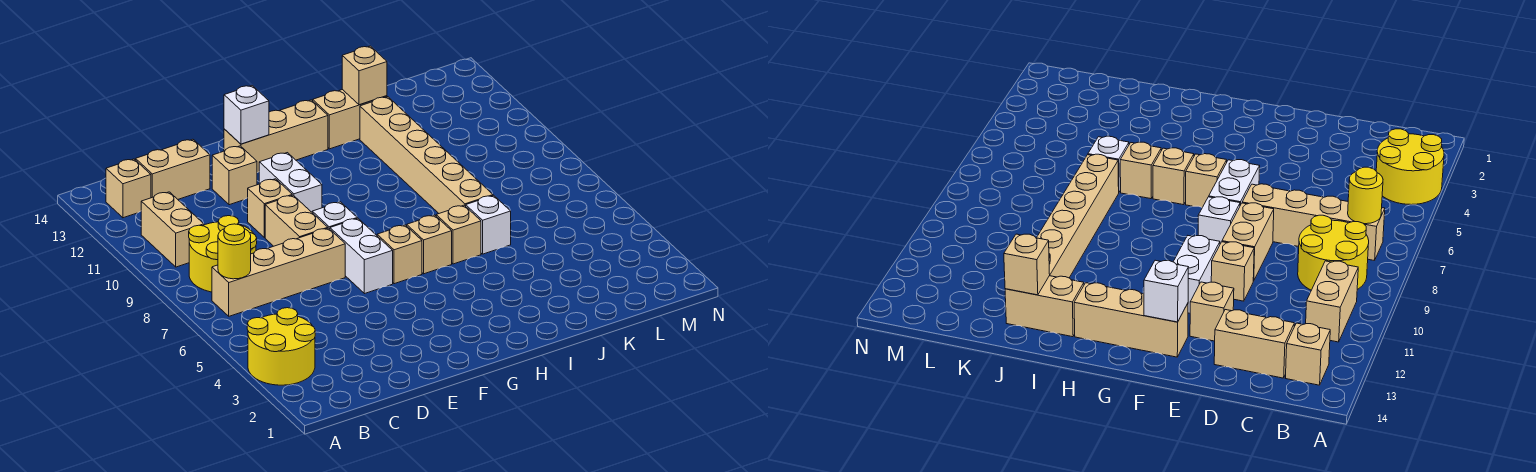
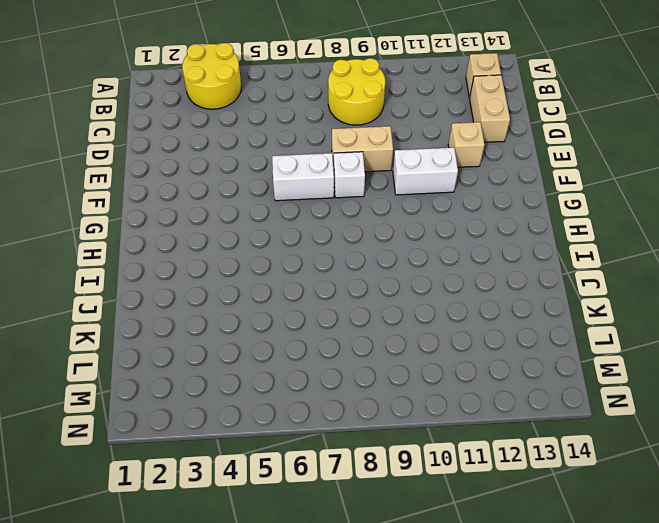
none -> tan brick B7:E7 level 1
none -> tan brick B10:B11 level 1
none -> tan brick E10 level 1

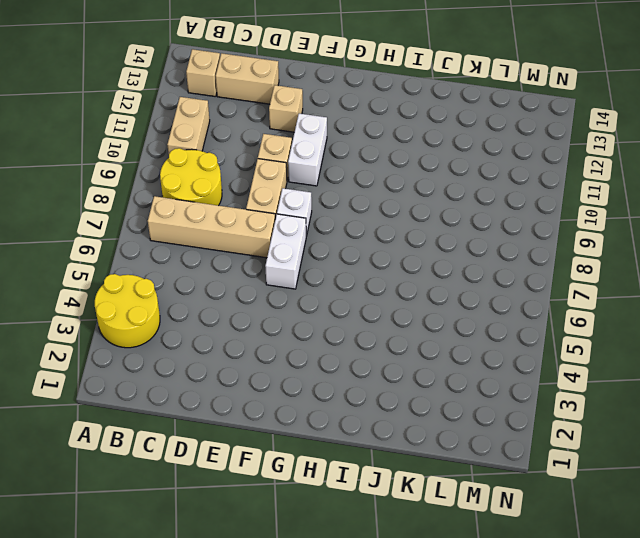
none -> tan brick F13:H13 level 1
none -> tan brick G6 level 1
none -> tan brick H6 level 1

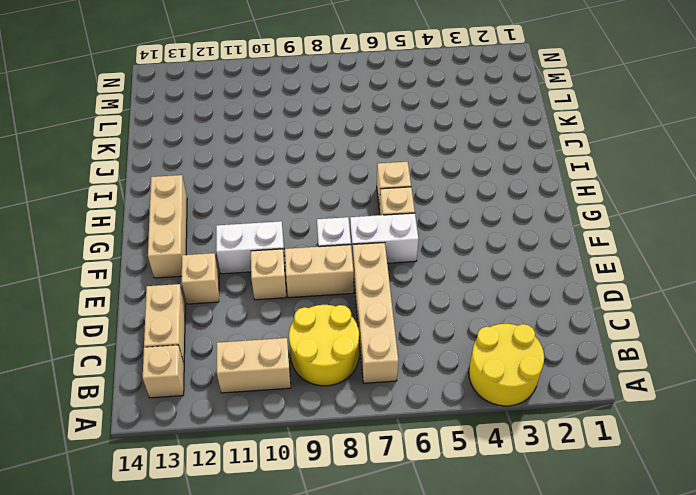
none -> tan brick I6 level 1
none -> tan brick I13:J13 level 1
none -> white brick J6 level 1

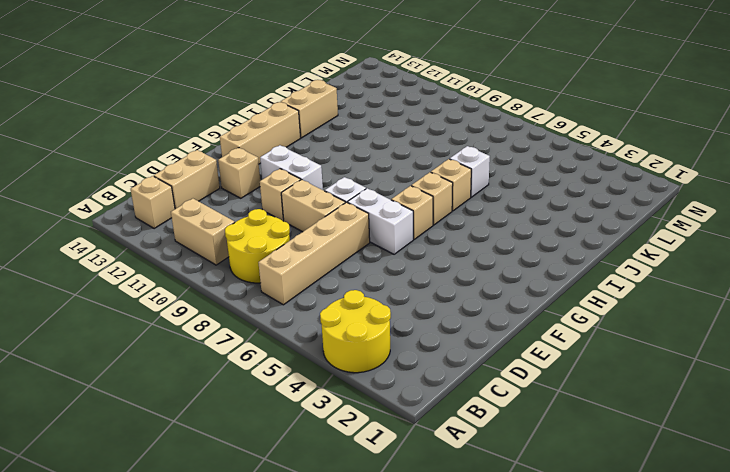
none -> tan brick J7:J12 level 1
none -> yellow round brick B7 level 2
none -> white brick F13 level 2

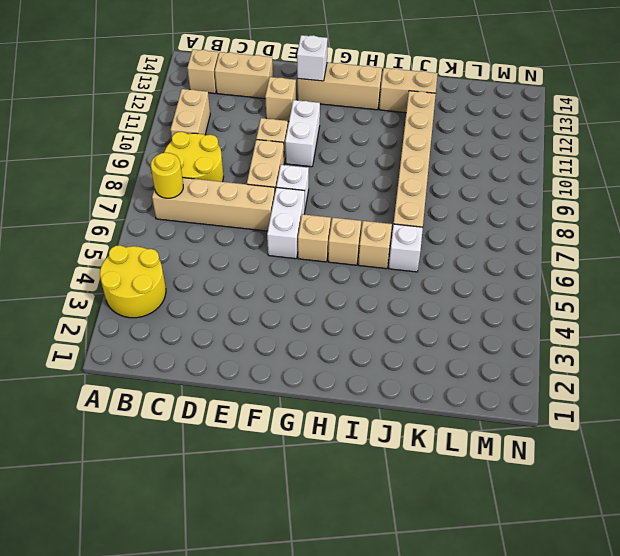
none -> tan brick J13 level 2

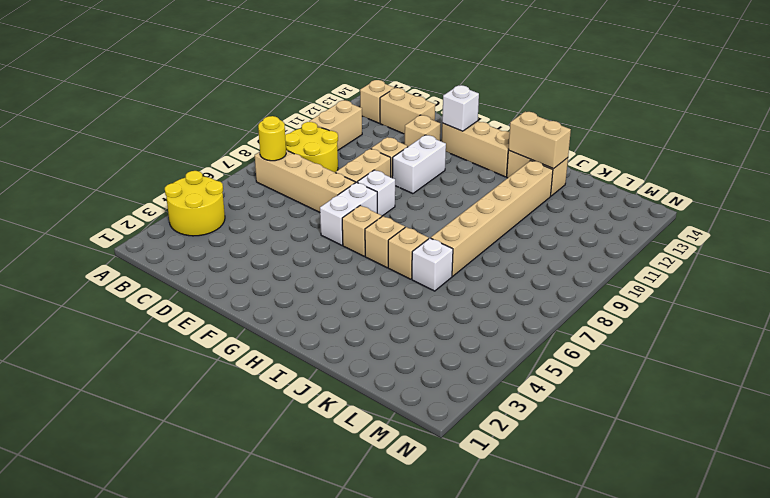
tan brick I13:J13 level 2 -> tan brick J13 level 2

